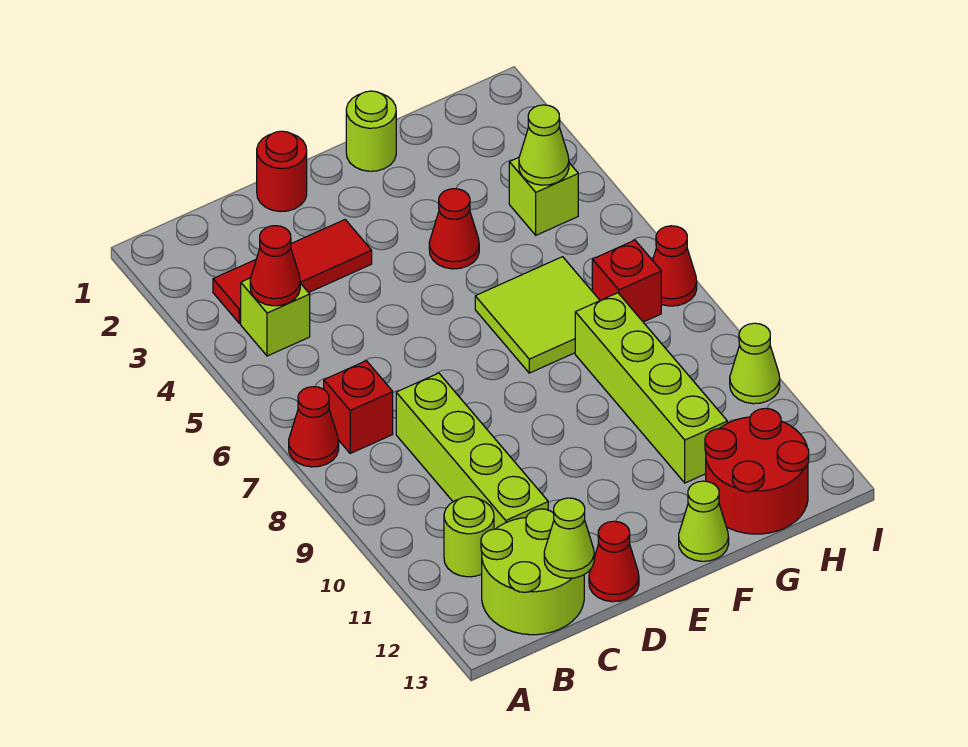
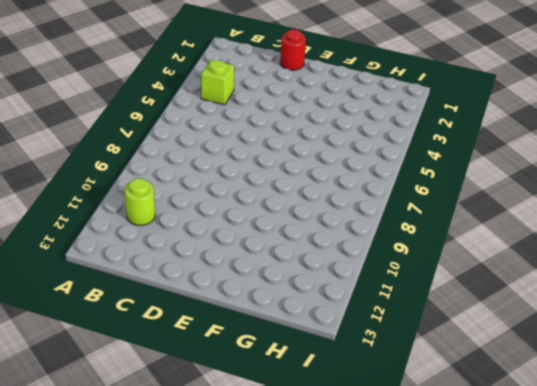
none -> red cone A7 level 1
none -> red tile B3:D3 level 1
none -> red brick B7 level 1

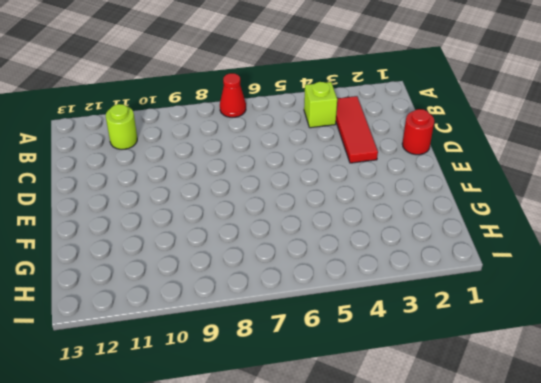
none -> red brick B7 level 1
none -> lime round brick B12:C13 level 1
none -> lime brick C8:C11 level 1

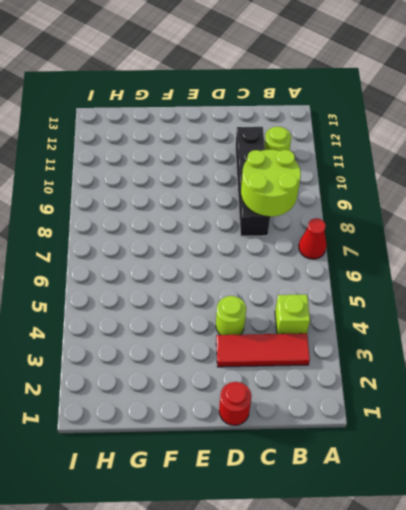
lime round brick B8:C9 level 2 -> lime round brick B12:C13 level 1
black brick C8:C11 level 1 -> lime brick C8:C11 level 1
lime round brick D4 level 1 -> lime round brick F1 level 1
none -> red brick B7 level 1
none -> red cone D13 level 1
none -> red cone F4 level 1

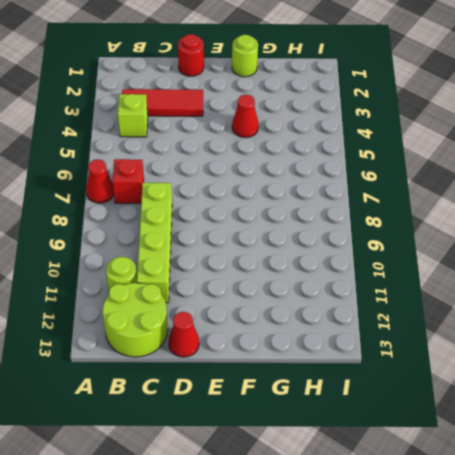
none -> lime tile F6:G7 level 1
none -> lime cone F13 level 1
none -> lime brick G8:G11 level 1

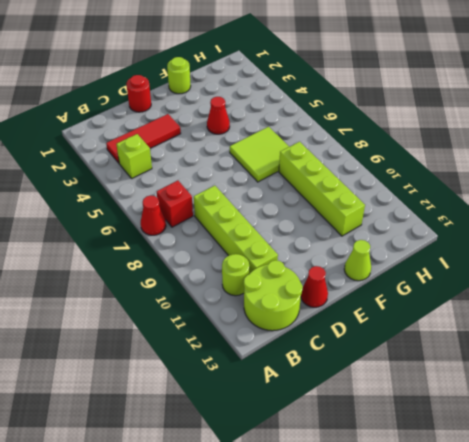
none -> red round brick G12:H13 level 1
none -> lime brick H4 level 1
none -> red brick H7 level 1

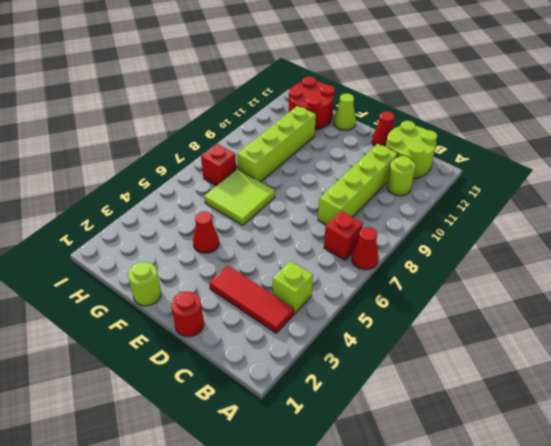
none -> lime brick H4 level 1
none -> red cone I7 level 1
none -> lime cone I10 level 1

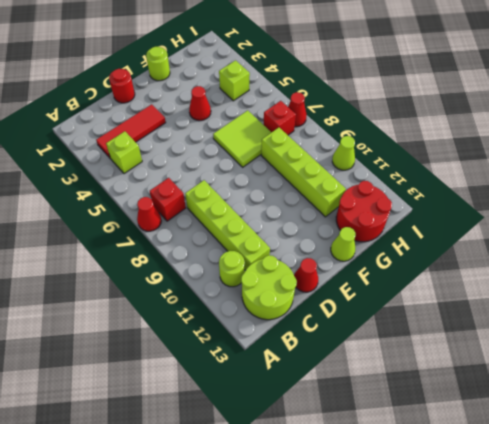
none -> red cone B4 level 2
none -> lime cone C13 level 2
none -> lime cone H4 level 2

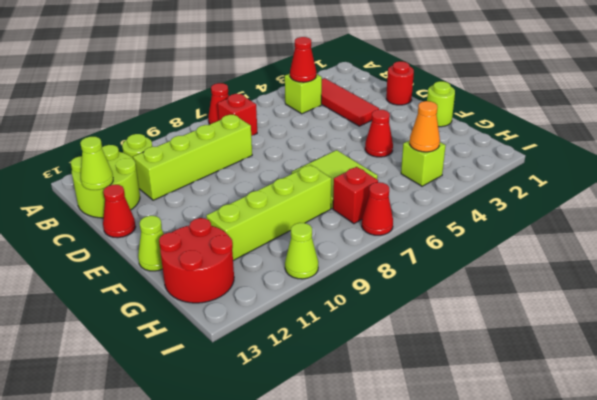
orange cone H4 level 2 -> lime cone H4 level 2

